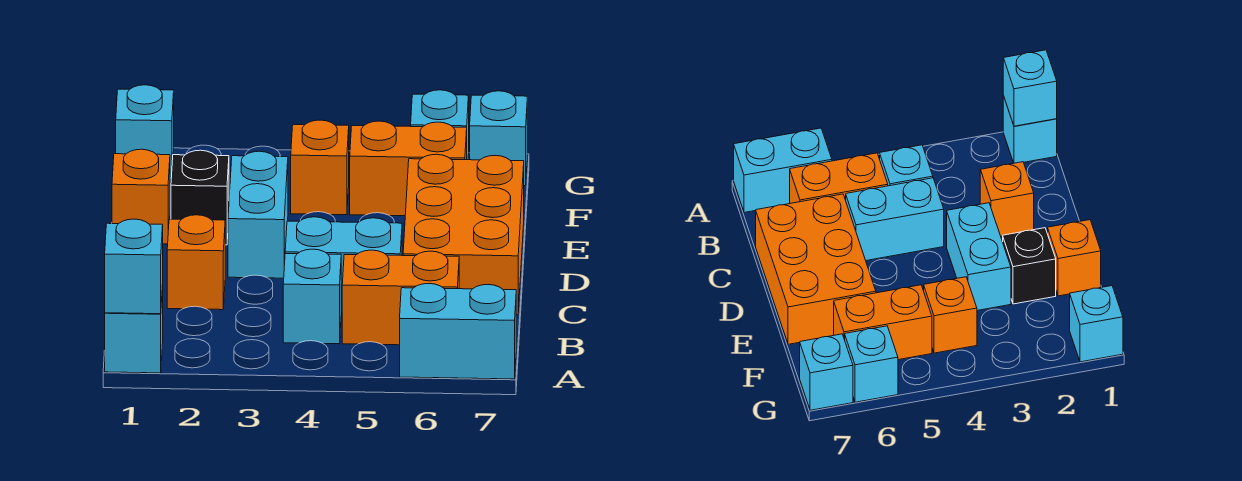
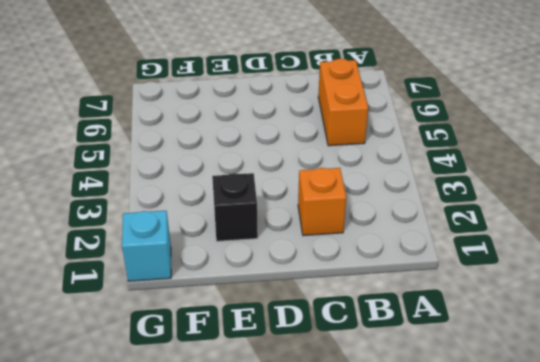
none -> cyan brick A1 level 1
none -> cyan brick A6:A7 level 1
none -> cyan brick B4 level 1

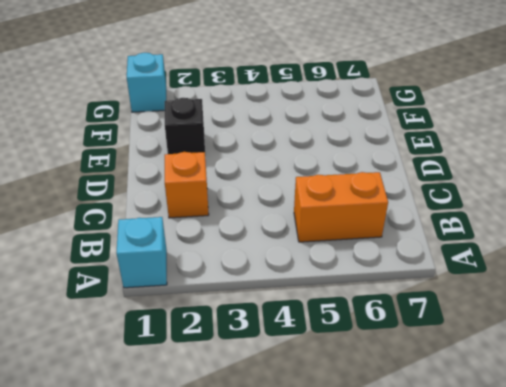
none -> cyan brick A6:A7 level 1
none -> cyan brick B4 level 1
none -> cyan brick C4:C5 level 1

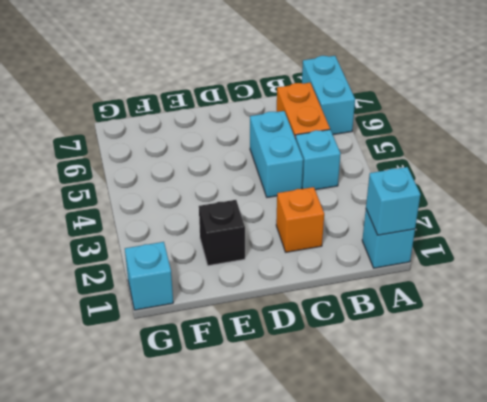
none -> orange brick C6:E7 level 1
none -> cyan brick D3:E3 level 1
none -> orange brick E1 level 1

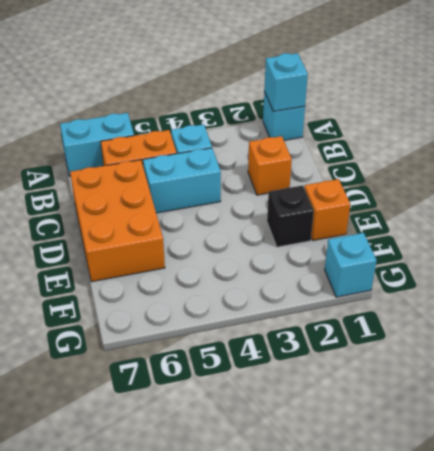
none -> cyan brick D3:E3 level 1
none -> orange brick F4 level 1
none -> orange brick F5:F6 level 1

